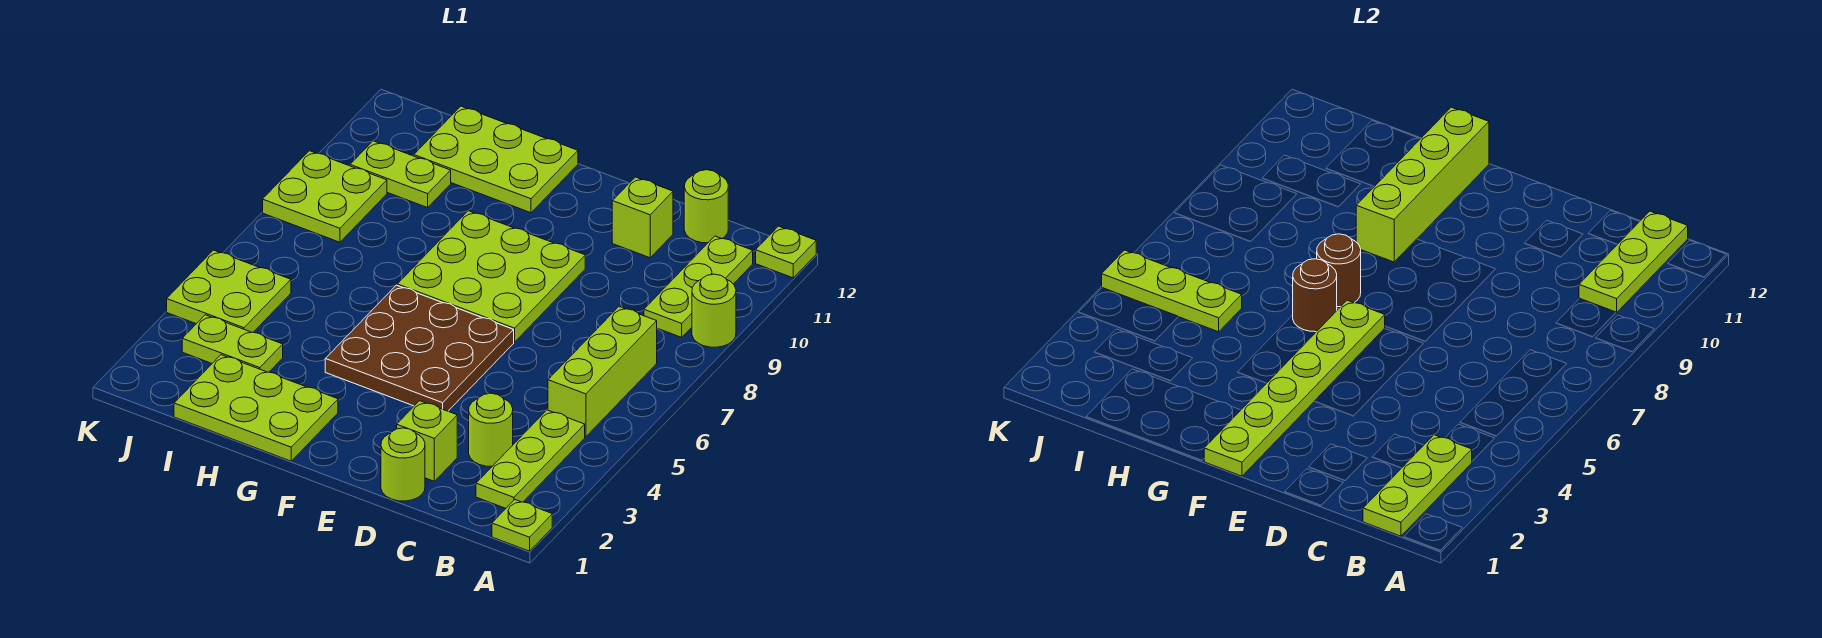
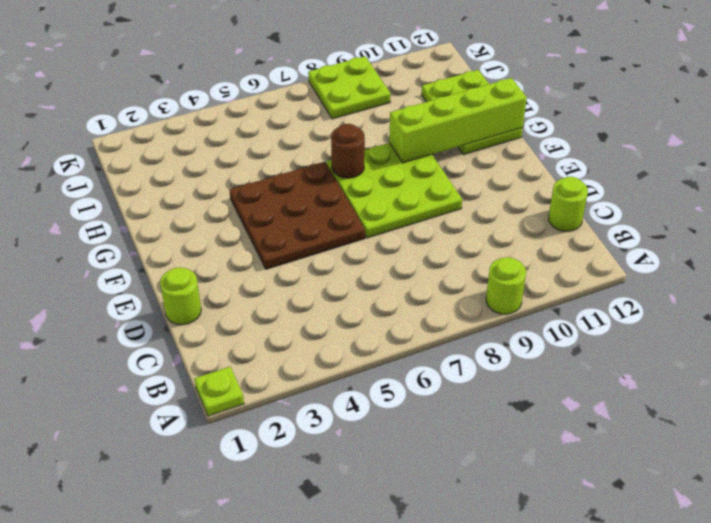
none -> lime plate A12 level 1
none -> lime plate B2:B4 level 1
none -> lime brick B5:B7 level 1

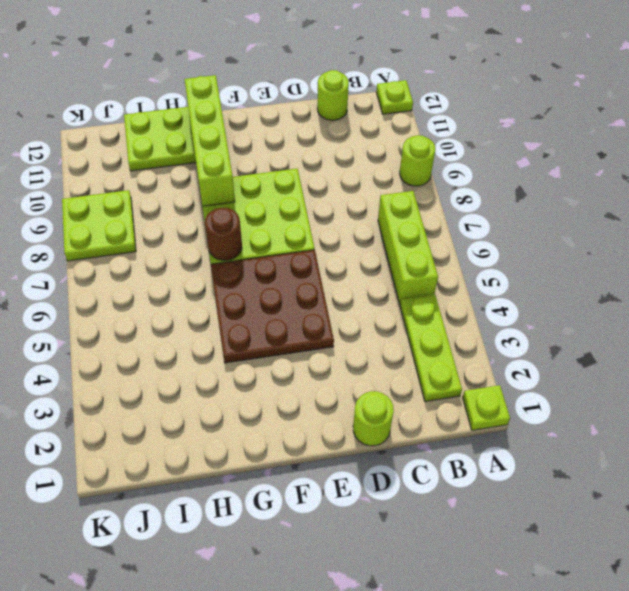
none -> lime plate B9:B11 level 1
none -> lime round brick C3 level 1
none -> lime brick D2 level 1

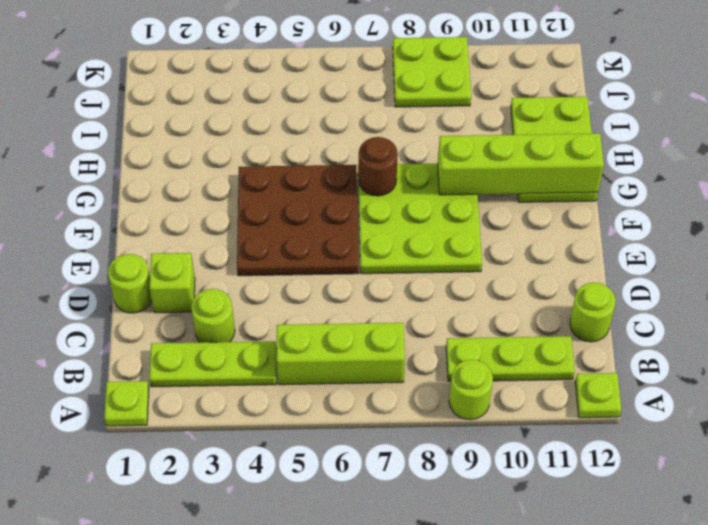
none -> lime brick D11 level 1
none -> lime plate G1:I2 level 1
none -> lime plate I3:J3 level 1

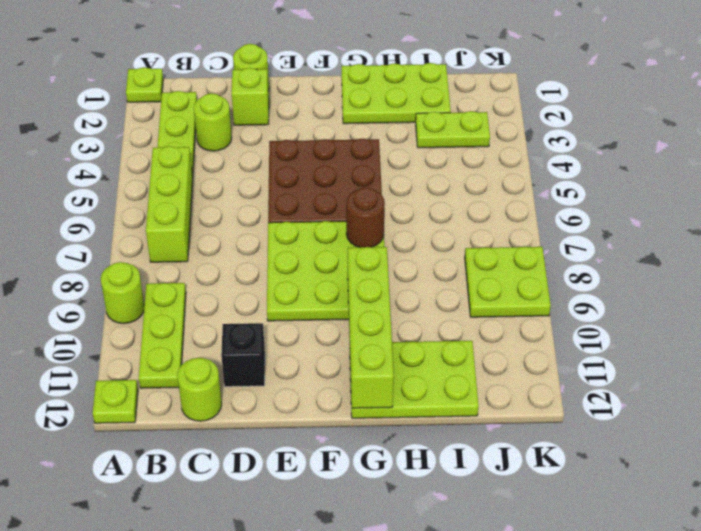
black brick D11 level 1 -> lime brick D11 level 1
none -> lime plate I10:J10 level 1
none -> lime plate J4:K5 level 1
none -> lime plate B1:B3 level 2

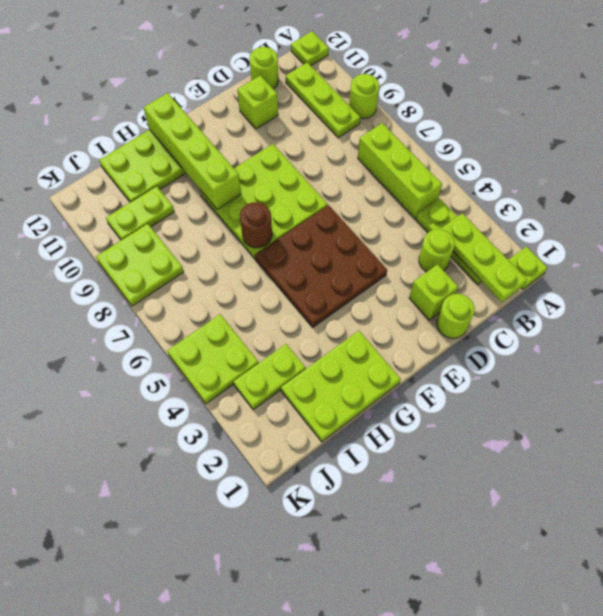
none -> lime plate B10:B12 level 2
none -> lime plate F1:F6 level 2
none -> brown round brick G6 level 2

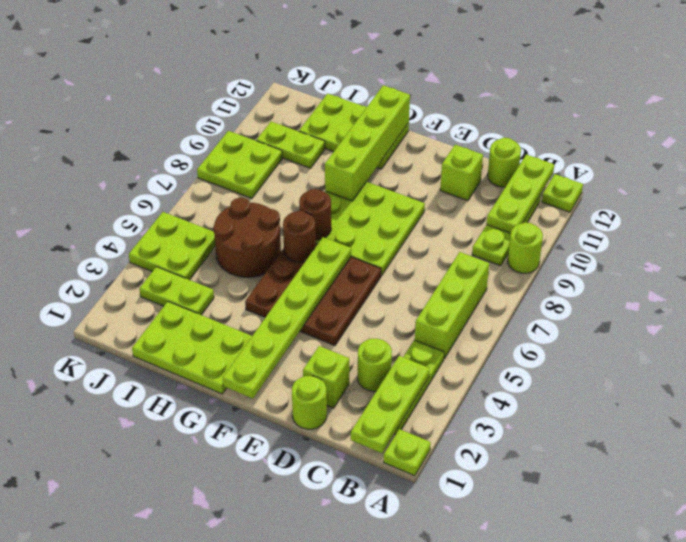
brown round brick H5:I6 level 1 -> none
none -> lime plate I5:K5 level 2

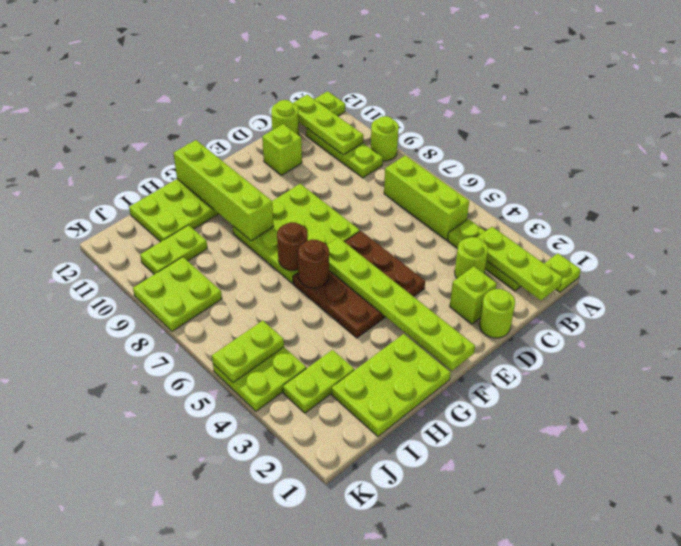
lime plate J5:K5 level 2 -> lime plate I5:K5 level 2

